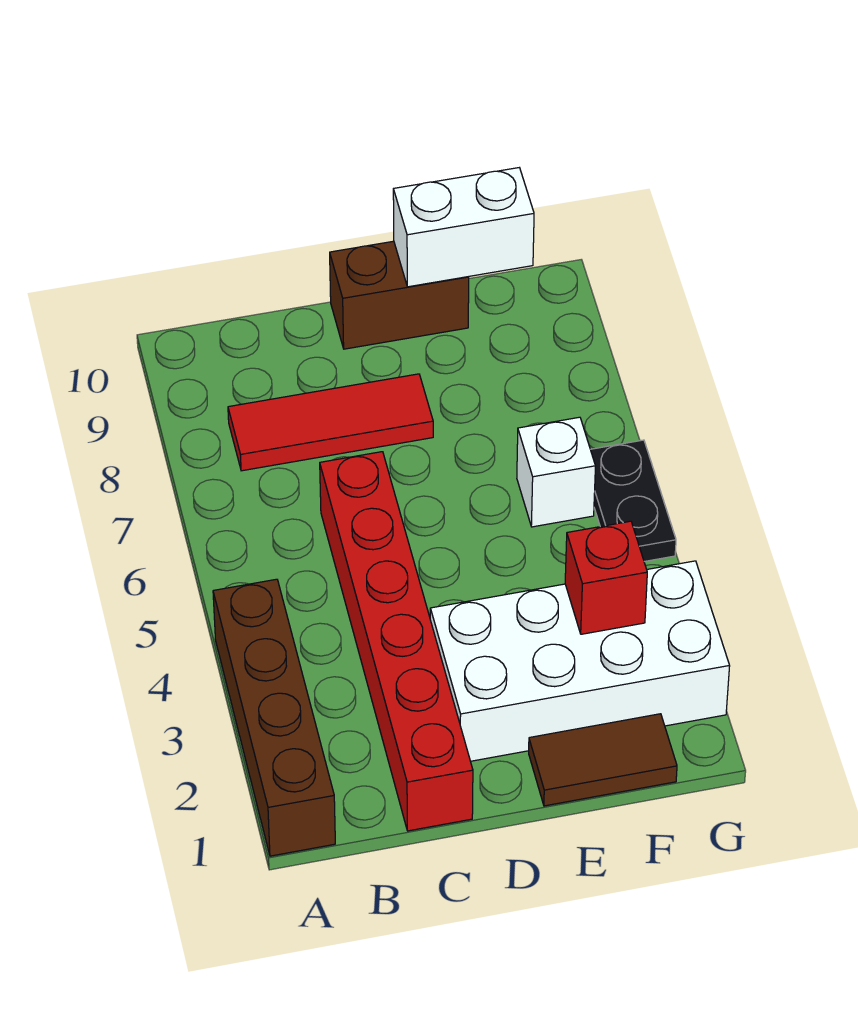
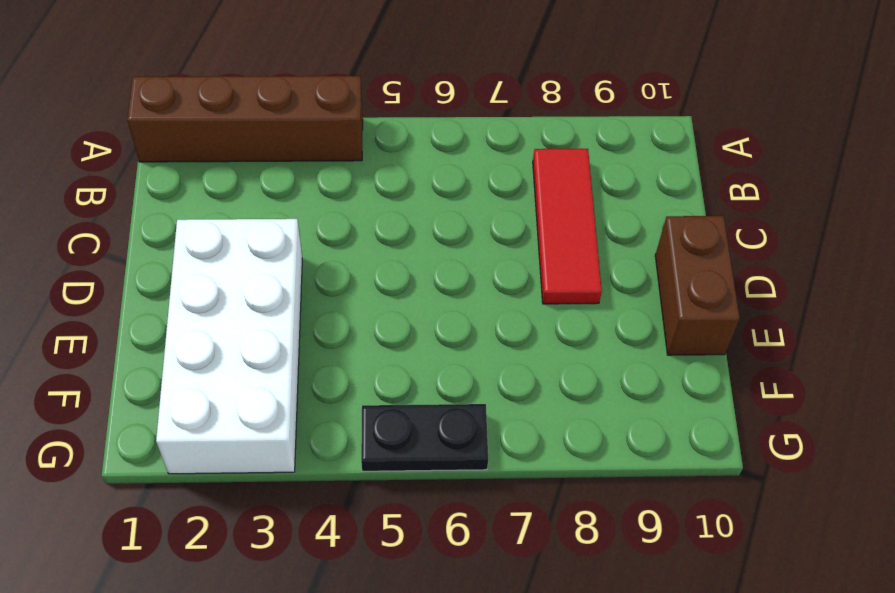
none -> red brick C1:C6 level 1
none -> brown tile E1:F1 level 1

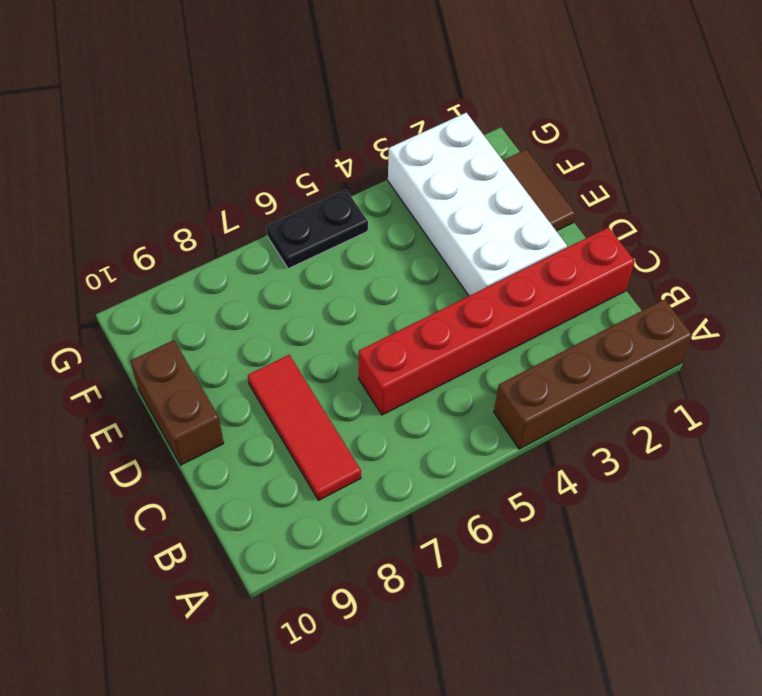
none -> white brick F6 level 1
none -> white brick E10:F10 level 2

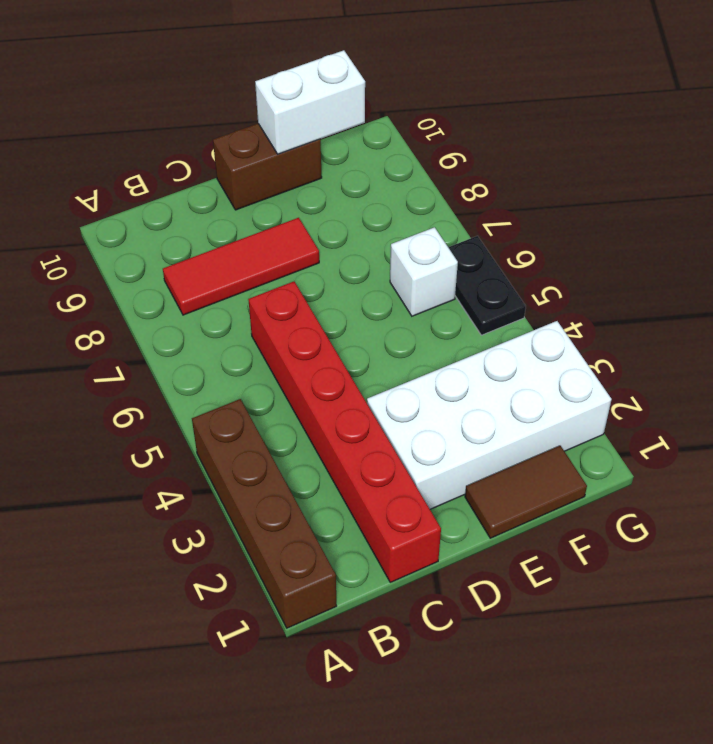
none -> red brick F3 level 2

